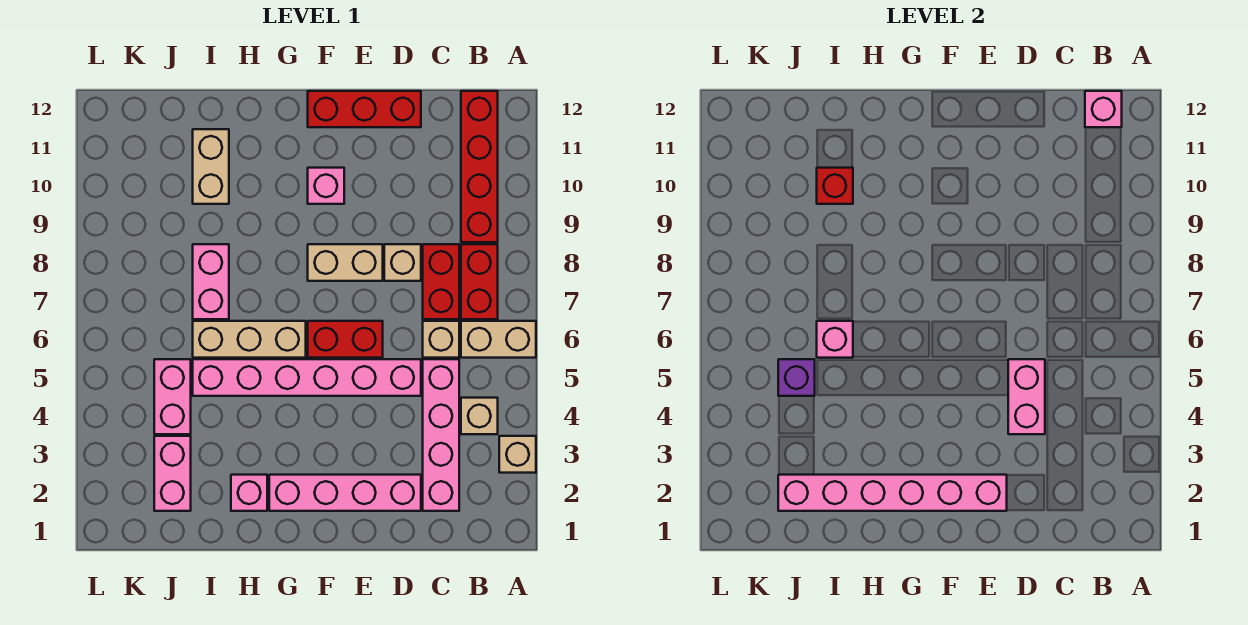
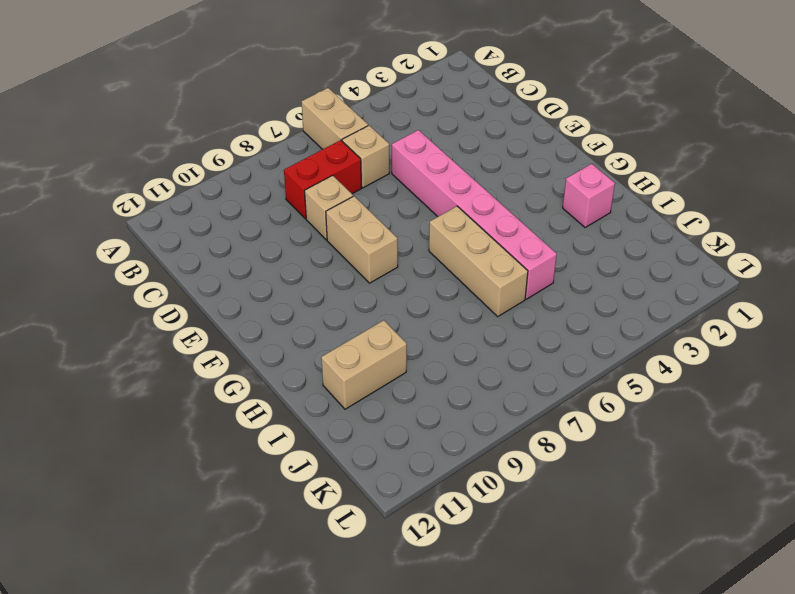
none -> tan brick A3 level 1
none -> tan brick B4 level 1
none -> red brick B7:B8 level 1

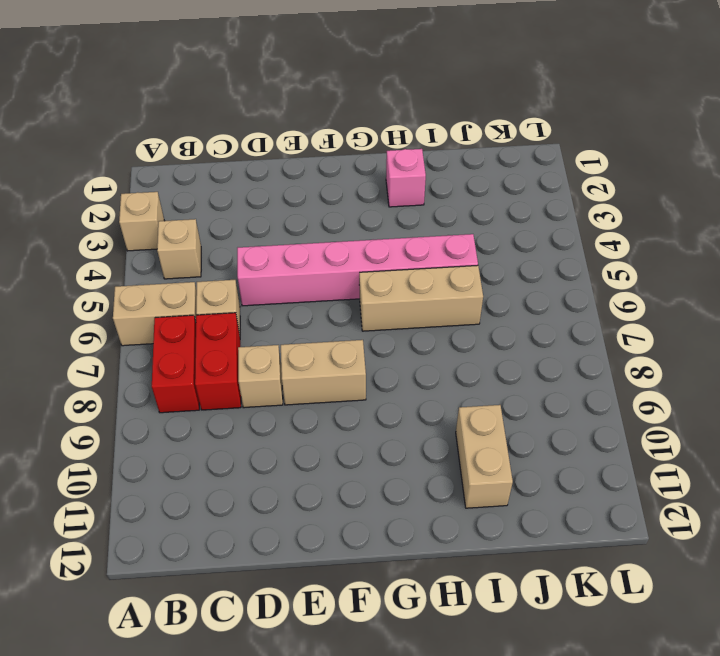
none -> red brick B9:B12 level 1
none -> pink brick C2:C5 level 1
none -> pink brick D2:G2 level 1

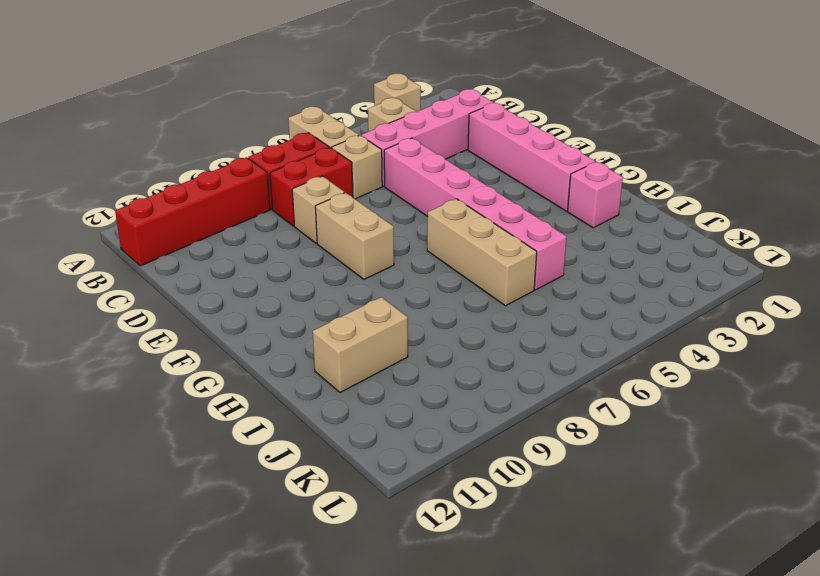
none -> red brick D12:F12 level 1
none -> red brick E6:F6 level 1
none -> pink brick F10 level 1

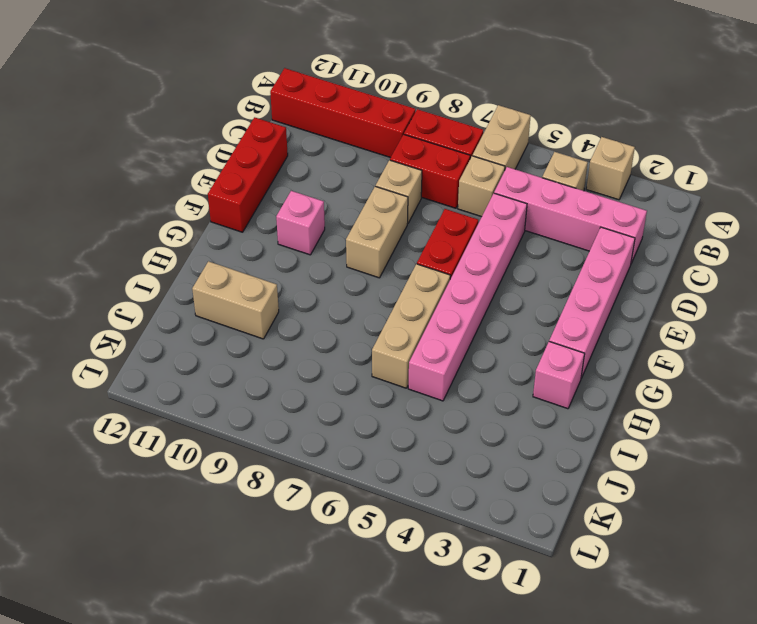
none -> pink brick I7:I8 level 1
none -> pink brick J2:J3 level 1
none -> pink brick J4:J5 level 1

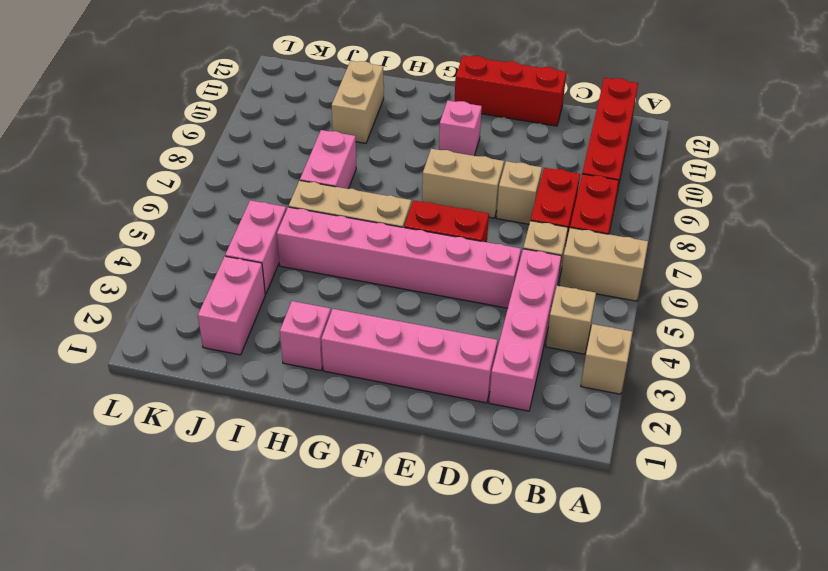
none -> pink brick B12 level 2
none -> pink brick D4:D5 level 2
none -> pink brick E2:J2 level 2

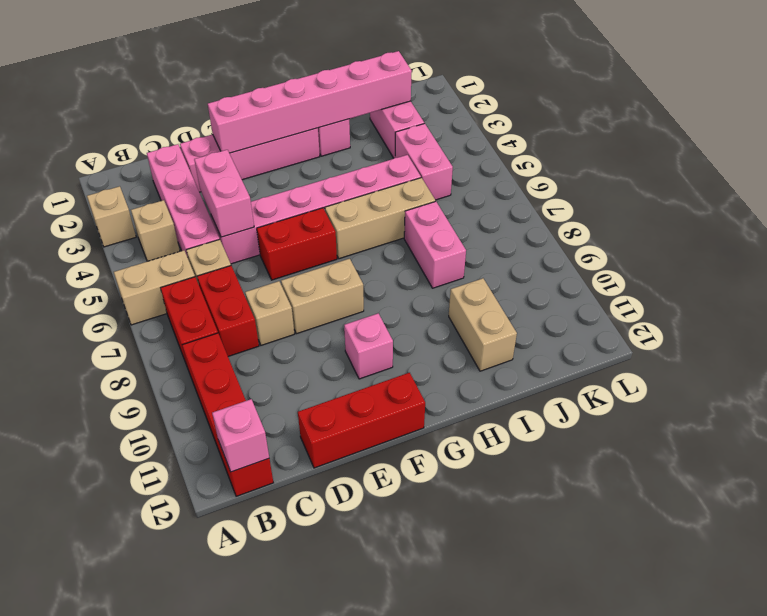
none -> pink brick I6 level 2
none -> red brick I10 level 2
none -> purple brick J5 level 2

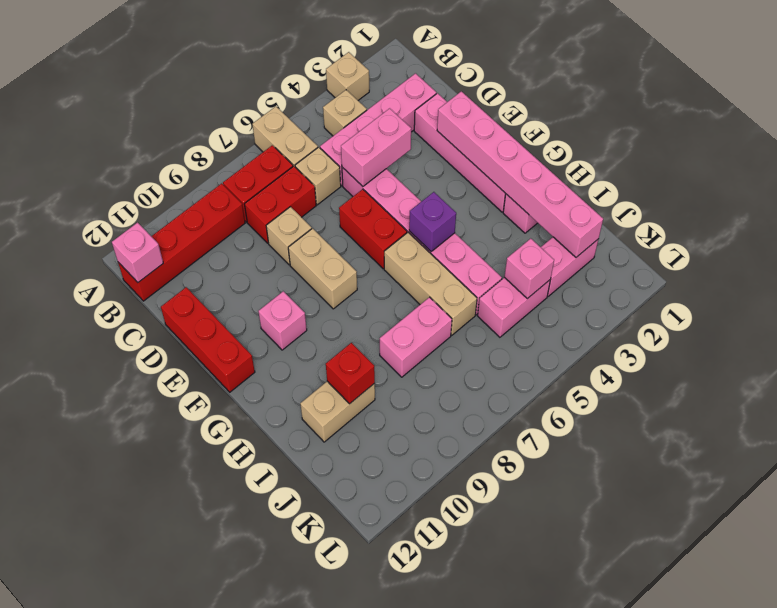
purple brick G5 level 2 -> purple brick J5 level 2
pink brick J4 level 2 -> pink brick I6 level 2

